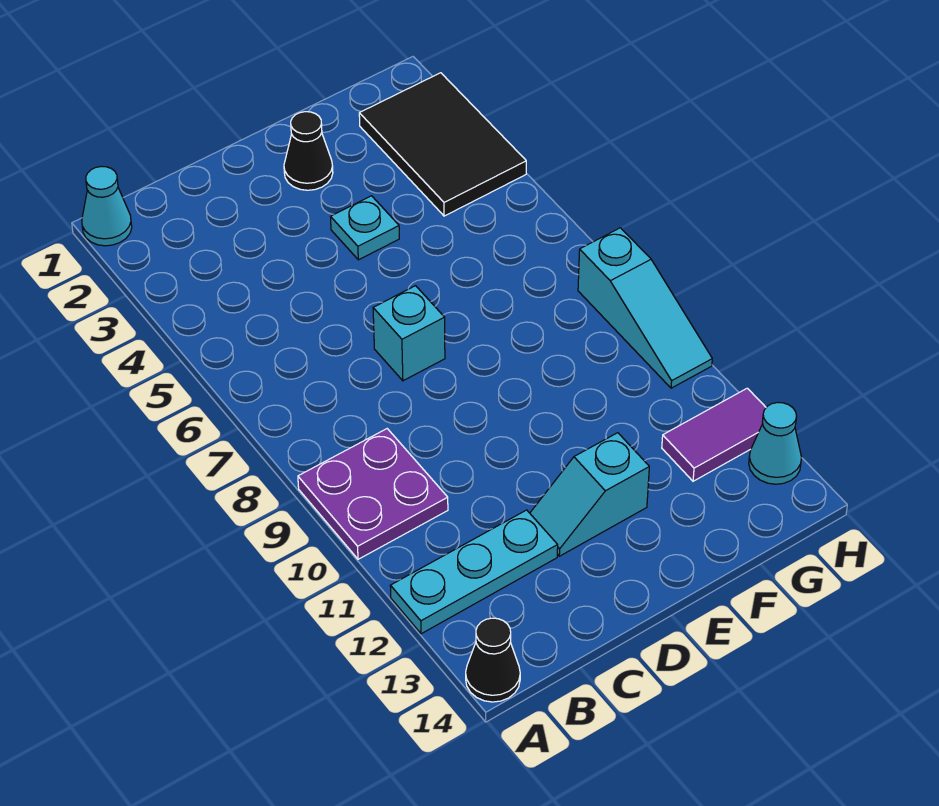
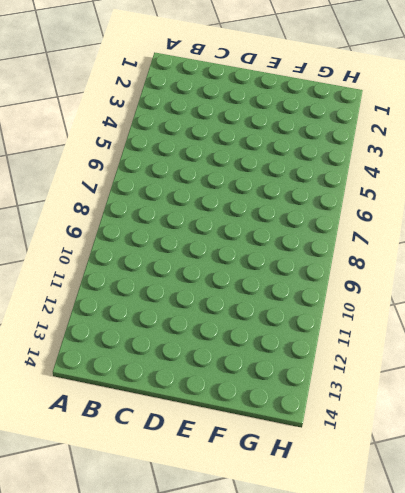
none -> cyan cone A1 level 1
none -> purple plate A9:B10 level 1
none -> cyan plate A12:C12 level 1

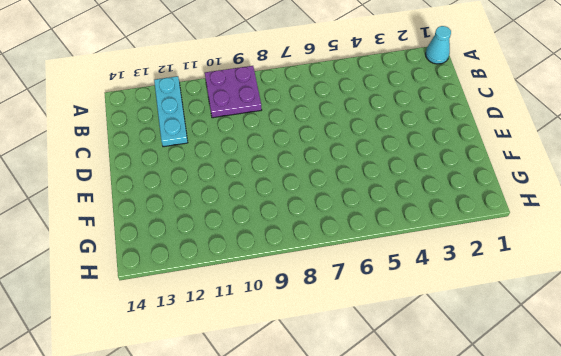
none -> black cone A14 level 1
none -> cyan brick D7 level 1
none -> cyan slope D12:E12 level 1 top E

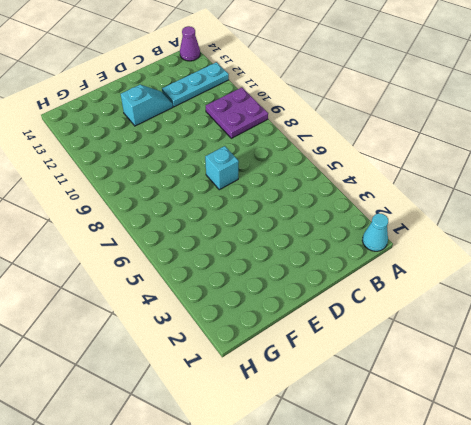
purple cone A14 level 1 -> black cone A14 level 1
none -> black cone E2 level 1
none -> cyan plate E4 level 1
none -> black tile G2:H4 level 1

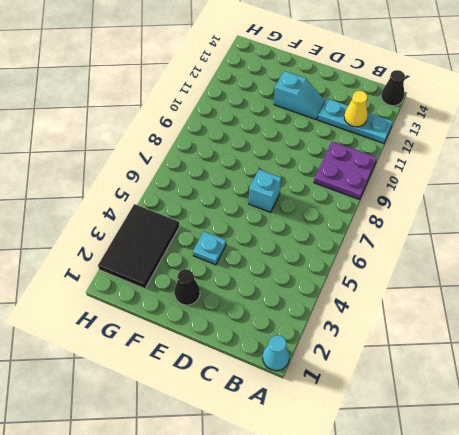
yellow cone B12 level 2 -> none
none -> purple tile G12:H12 level 1
none -> cyan slope H8:H10 level 1 top 8
none -> cyan cone H13 level 1

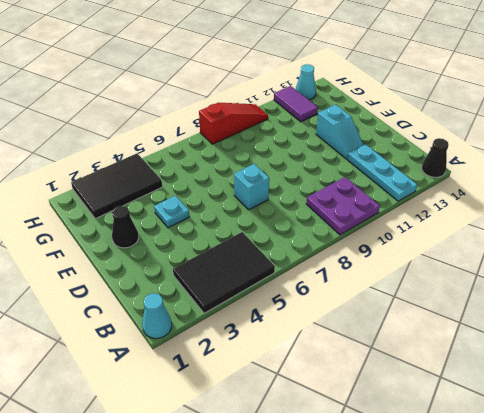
black tile A3:B5 level 1 -> none
red slope H8:H10 level 1 top 8 -> cyan slope H8:H10 level 1 top 8

